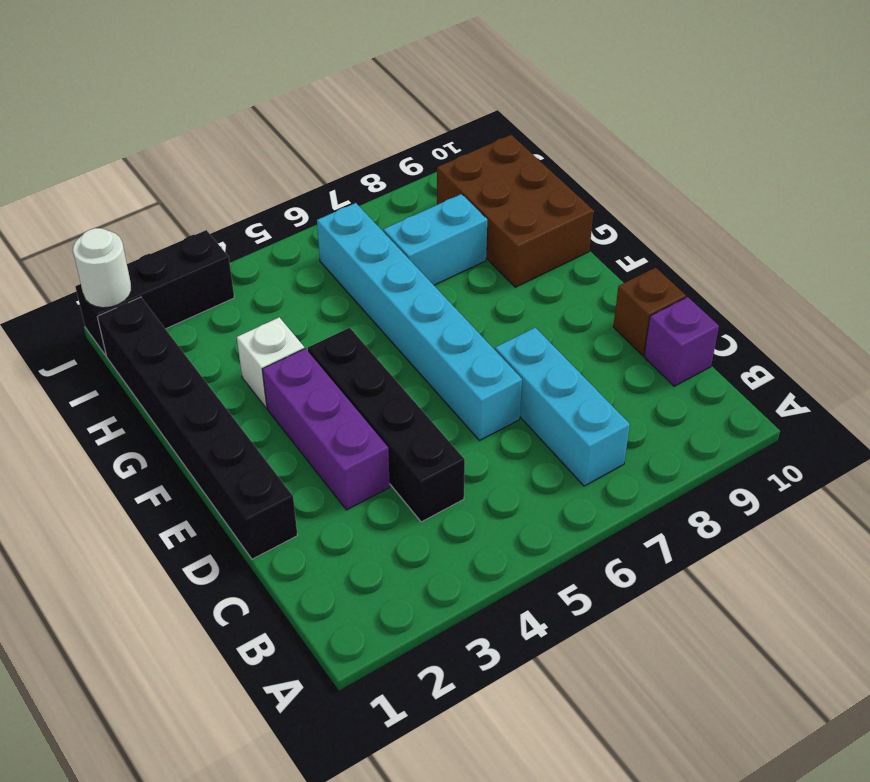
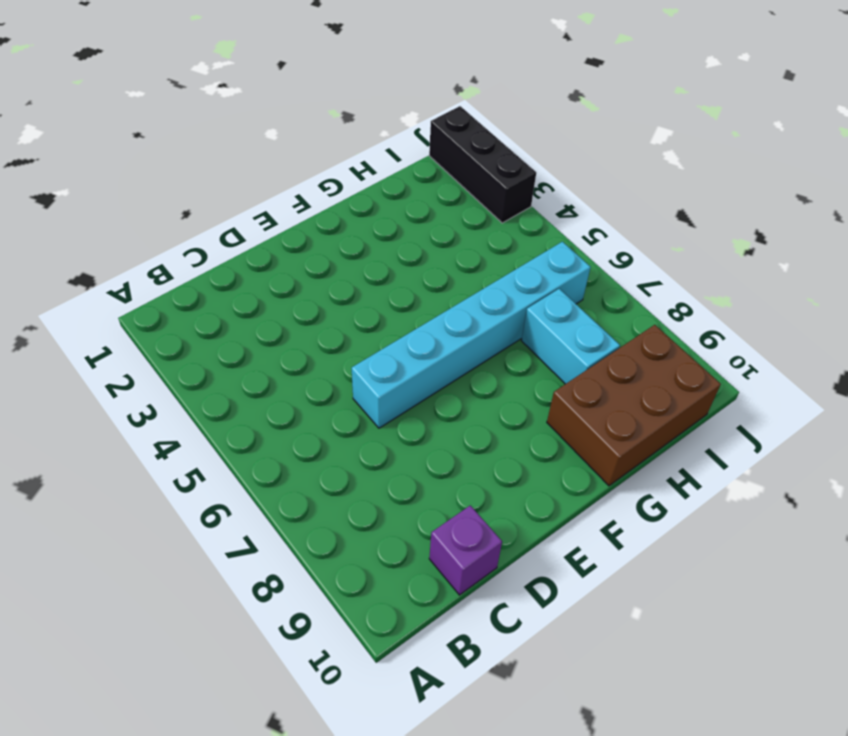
none -> cyan brick B7:D7 level 1
none -> black brick C4:F4 level 1
none -> black brick D1:I1 level 1

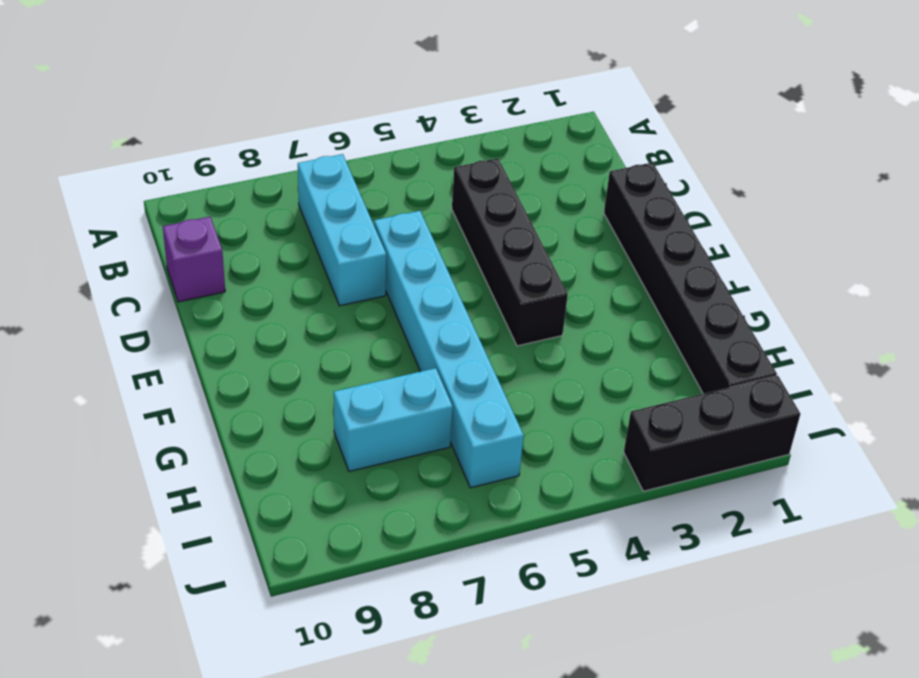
none -> purple brick D3:F3 level 1
none -> brown brick D10 level 1
none -> white brick G3 level 1

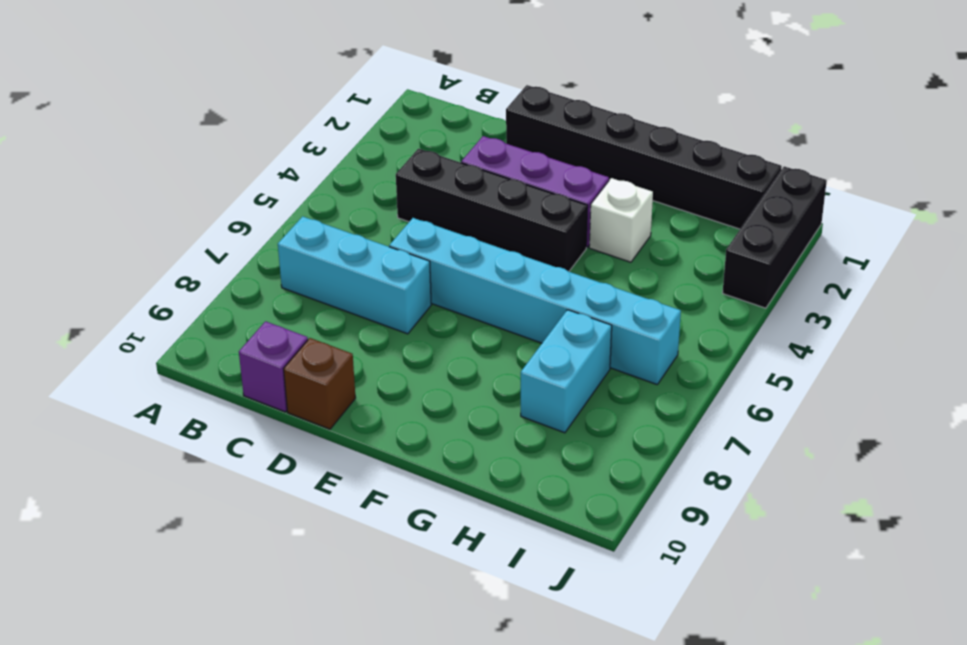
none -> brown brick G9:I10 level 1
none -> white round brick J1 level 2

